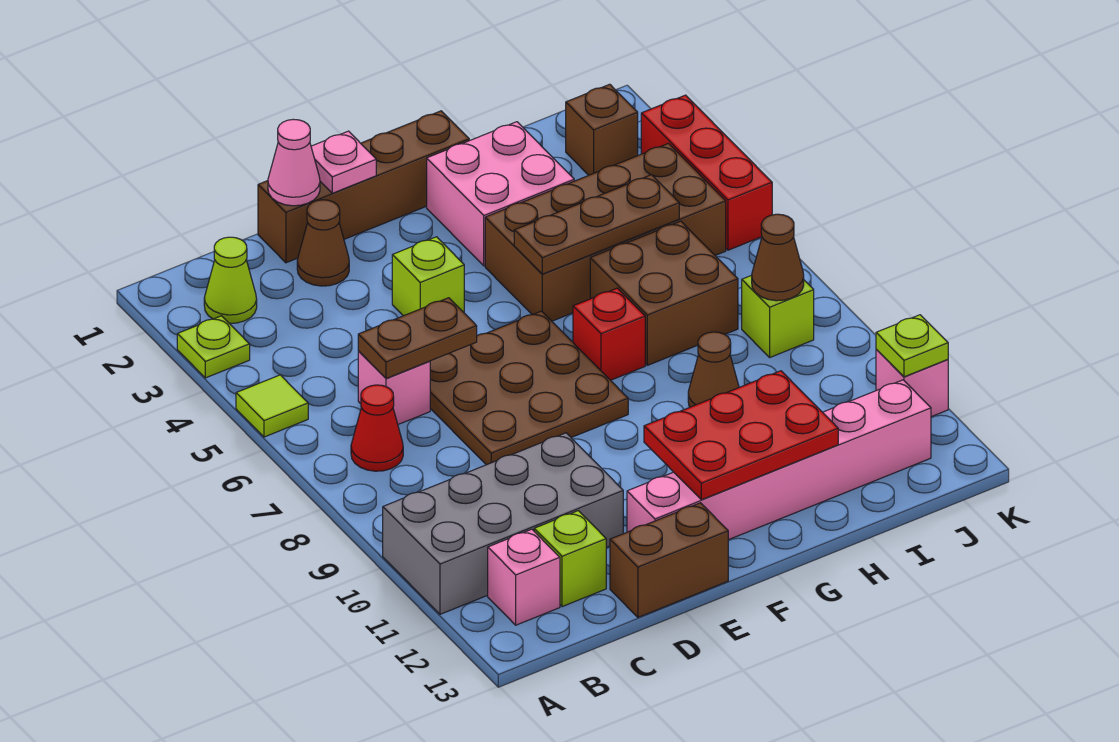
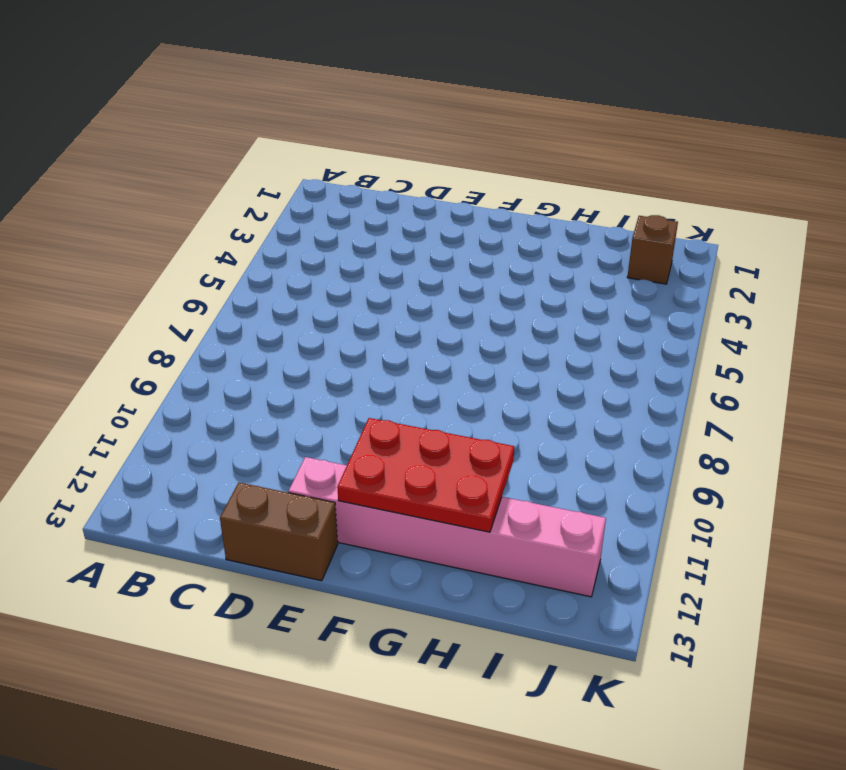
none -> lime plate A3 level 1
none -> lime tile A5 level 1
none -> grey brick A10:D11 level 1
none -> lime cone B2 level 1

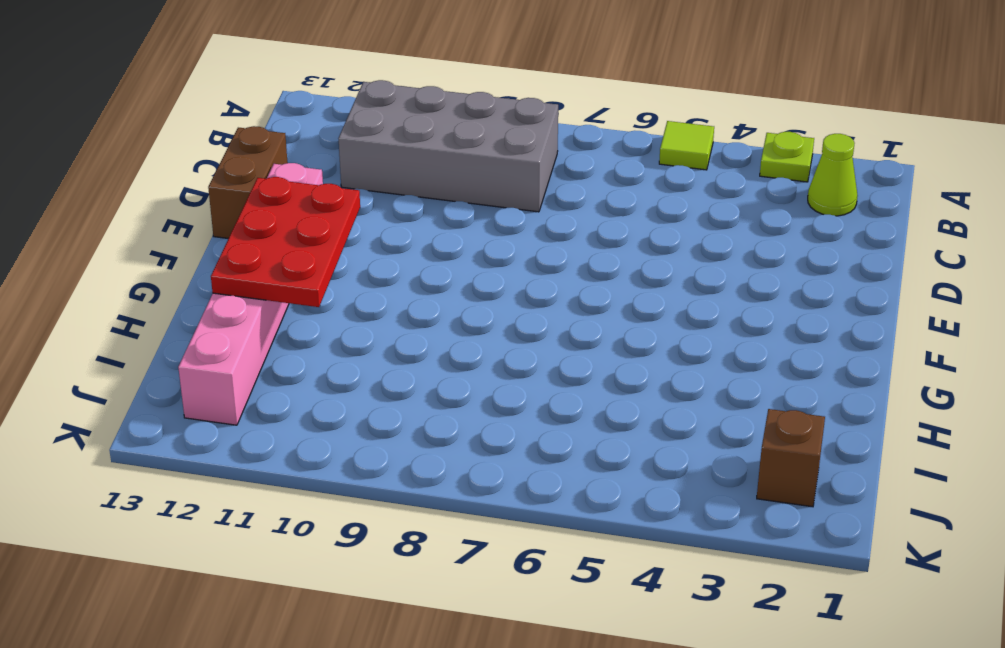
grey brick B8:C11 level 1 -> grey brick A10:D11 level 1
none -> red cone B7 level 1
none -> pink brick B12 level 1
none -> pink brick C6 level 1
none -> lime brick C12 level 1

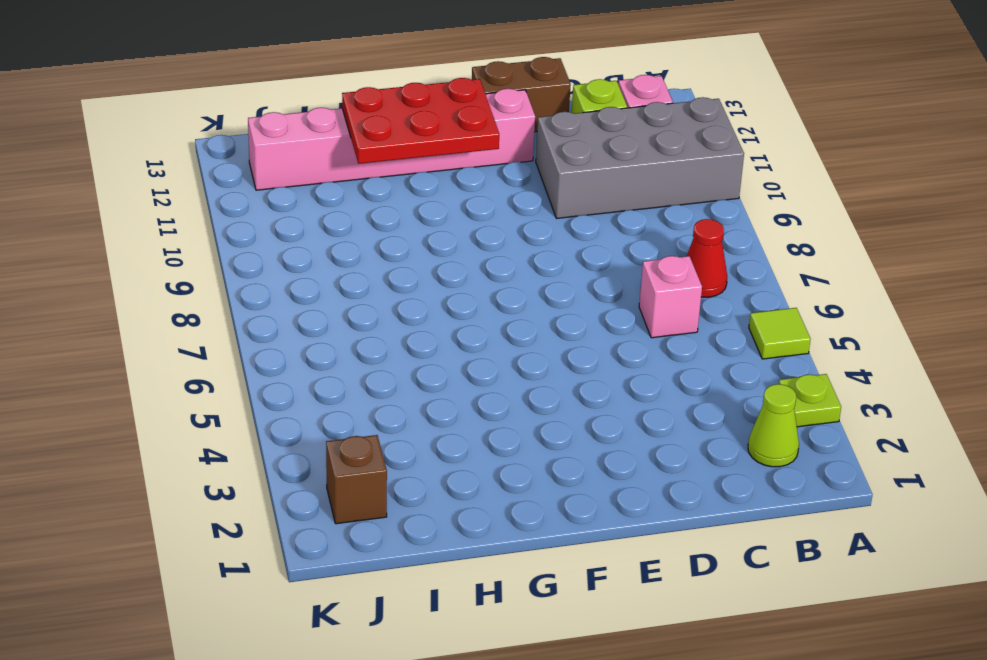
none -> brown brick D1:G1 level 1
none -> brown cone D2 level 1
none -> brown plate D6:F8 level 1
none -> lime brick E4 level 1

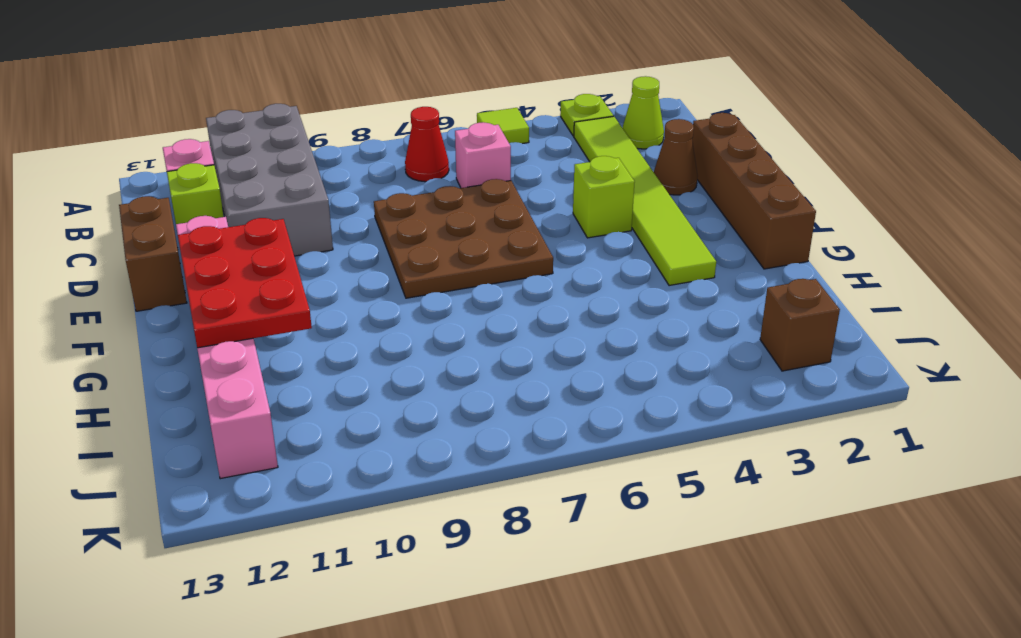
lime tile B3:G3 level 1 -> pink brick G2:H3 level 1
none -> brown brick G4:J5 level 1
none -> red brick G7 level 1
none -> brown brick H6:I7 level 1
none -> brown cone H9 level 1

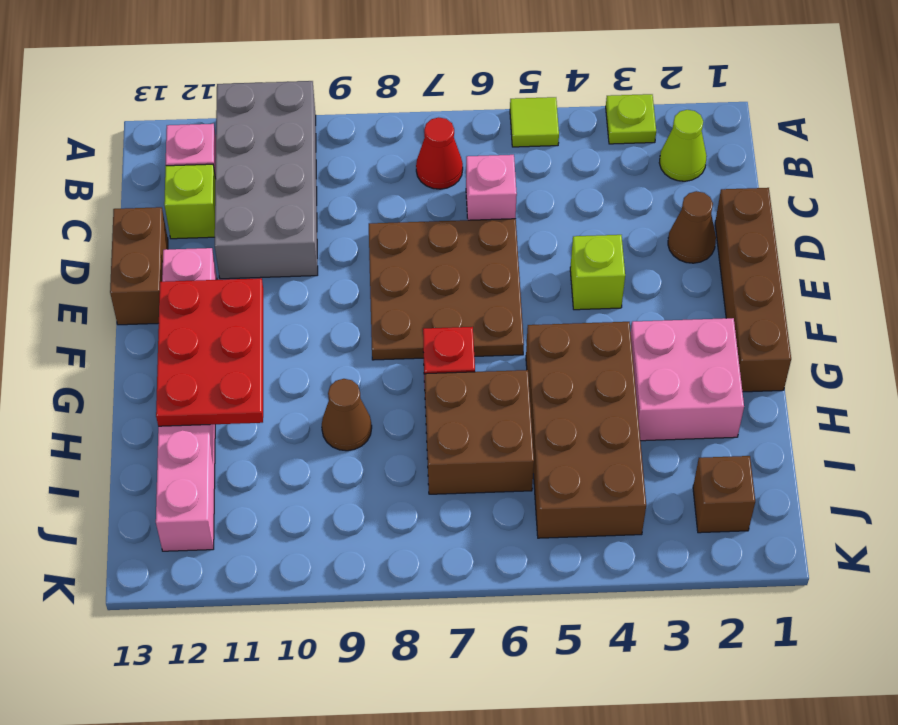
none -> lime brick J8 level 1
none -> red brick K3:K5 level 1
none -> pink brick K11 level 1
none -> brown plate C6:D6 level 2

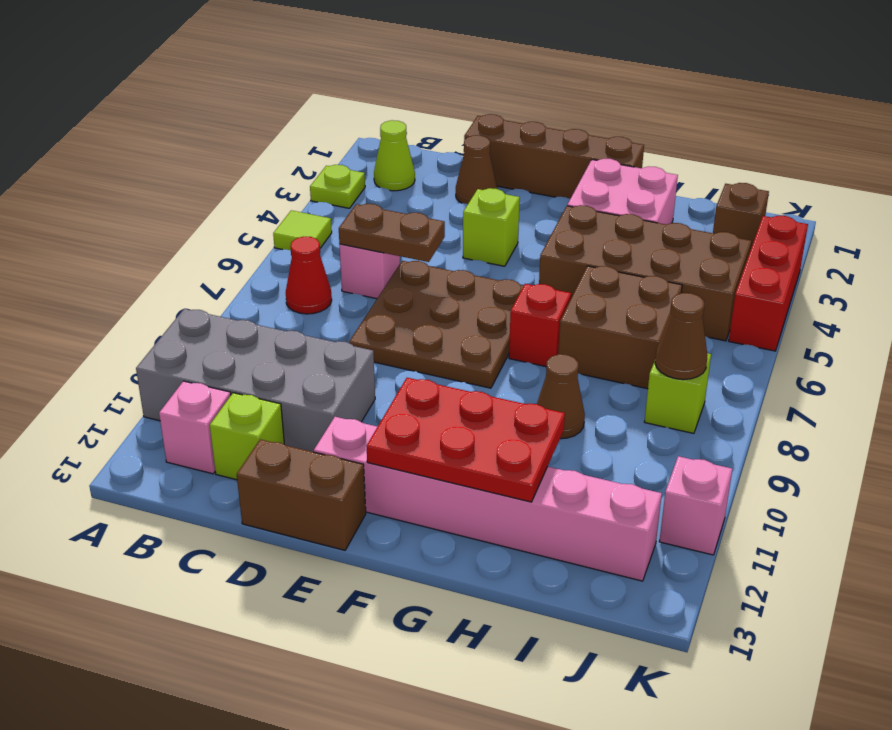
none -> pink cone D1 level 2
none -> pink plate E1 level 2
none -> brown plate G5:I5 level 2
none -> lime plate K11 level 2

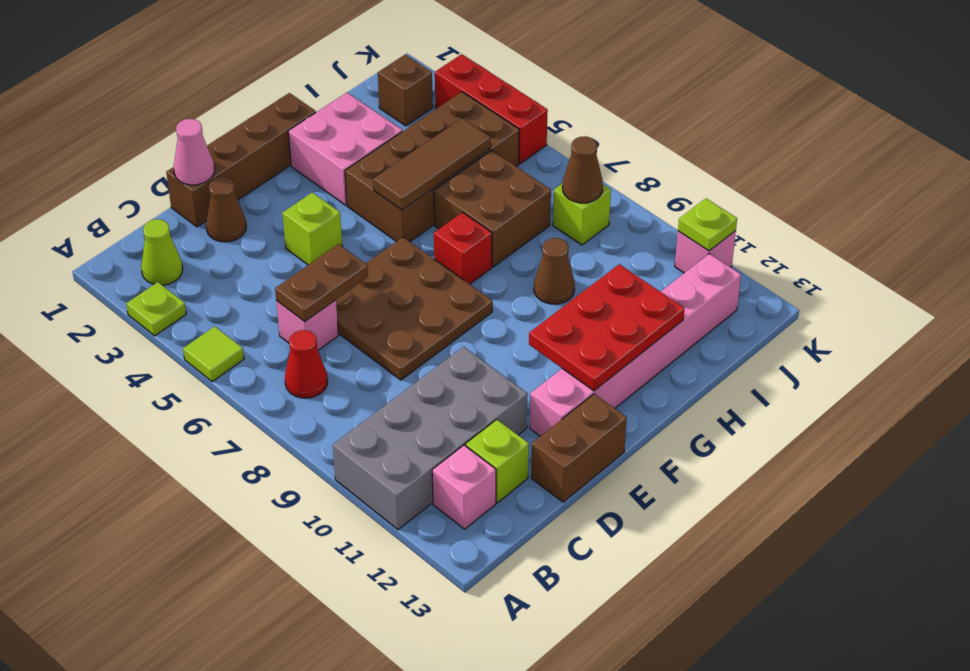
brown tile G5:I5 level 2 -> brown plate G5:I5 level 2
none -> pink plate E1 level 2

